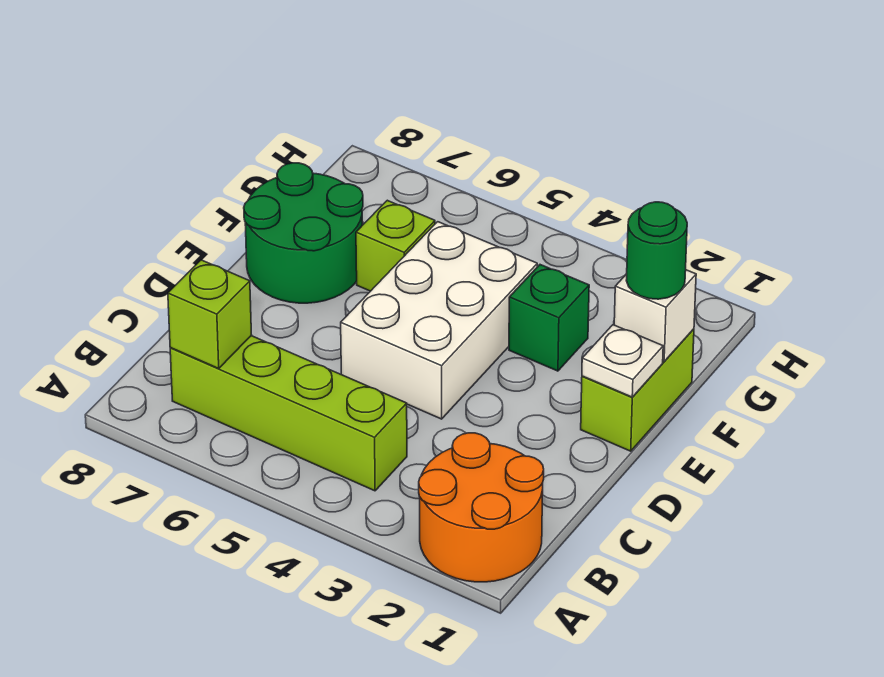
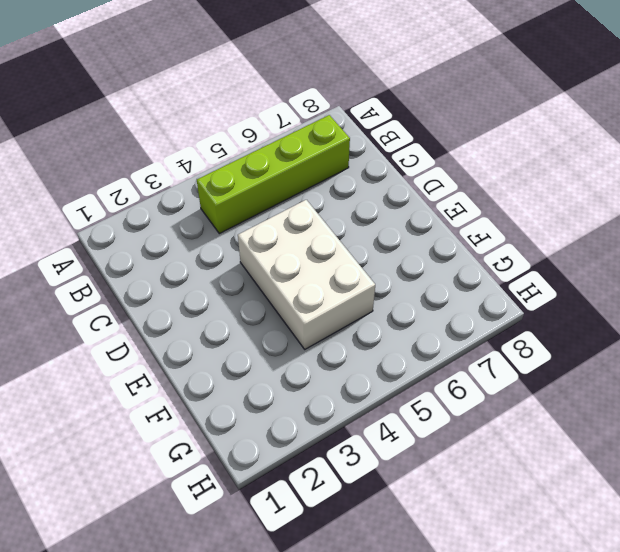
none -> orange round brick A1:B2 level 1
none -> lime brick E1:F1 level 1

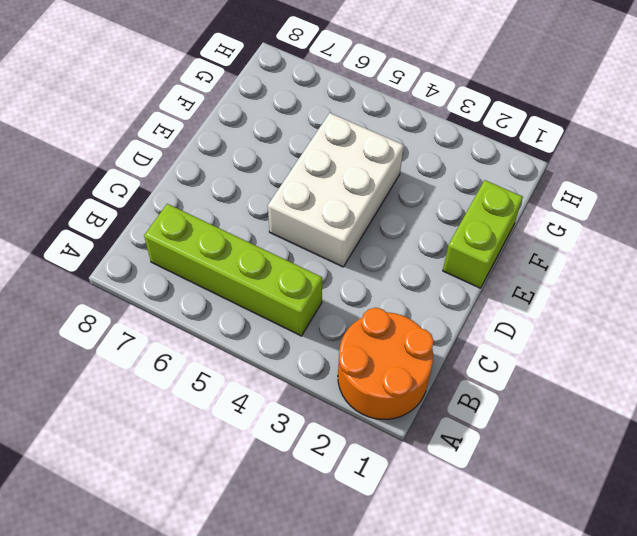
none -> green round brick E7:F8 level 1
none -> green brick F3 level 1

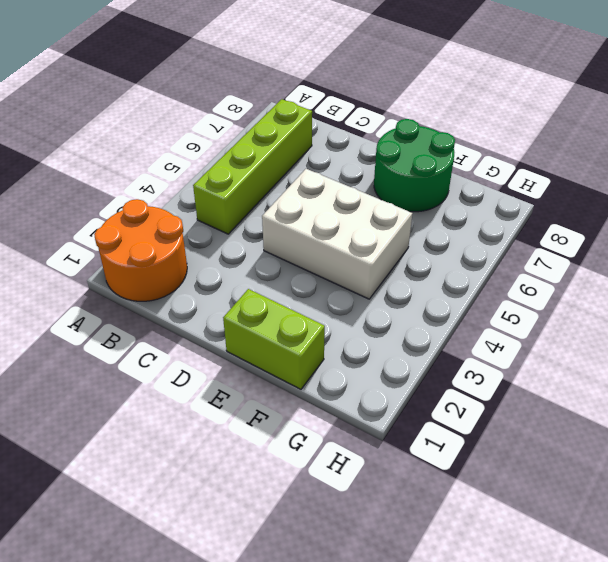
none -> green brick F3 level 1
none -> lime brick F6 level 1

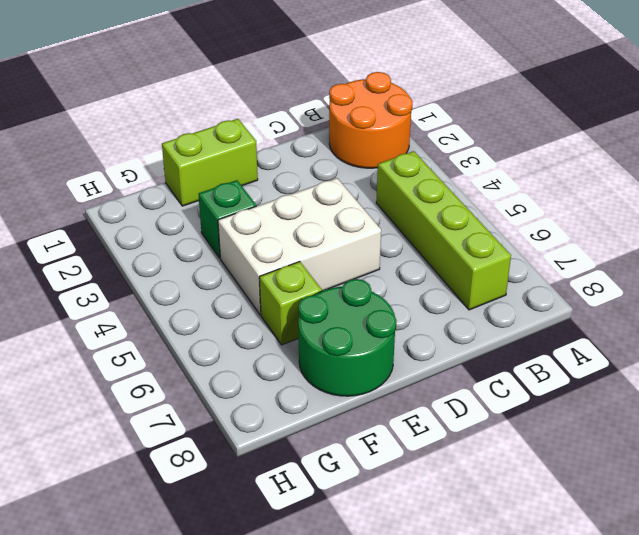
none -> lime brick B7 level 2
none -> white plate E1 level 2

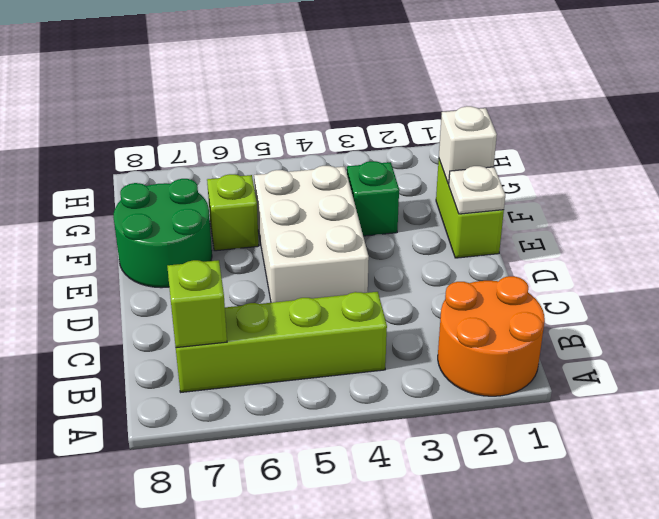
none -> green round brick F1 level 3

